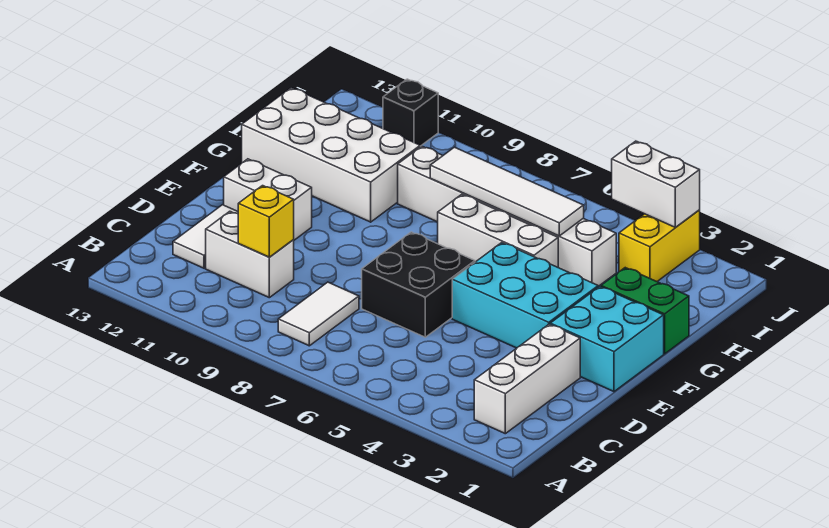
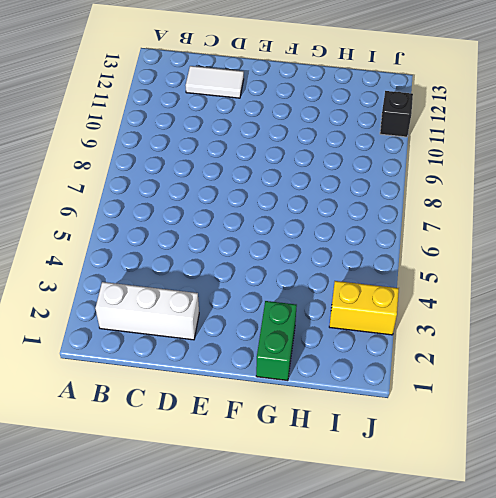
none -> white tile B8:C8 level 1
none -> white brick C10:C11 level 1
none -> black brick D6:E7 level 1

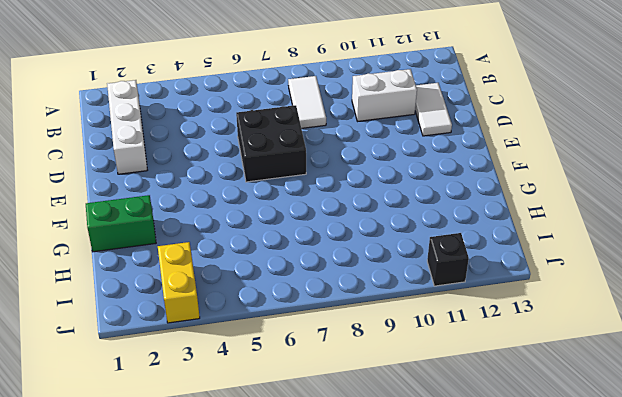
none -> cyan brick E1:F2 level 1
none -> cyan brick E3:F5 level 1
none -> white brick E11:E12 level 1

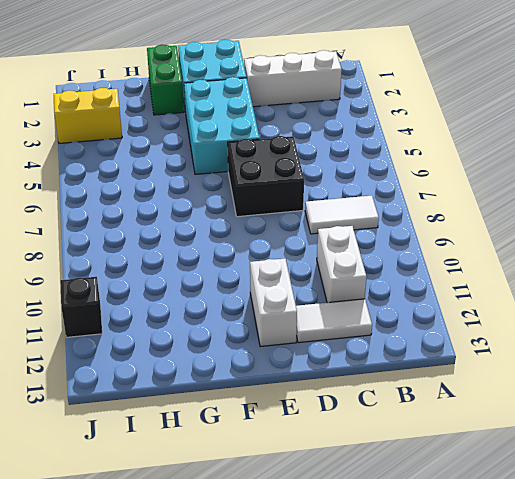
none -> white brick G5:G7 level 1
none -> white brick G10:H13 level 1
none -> white brick H4:H9 level 1

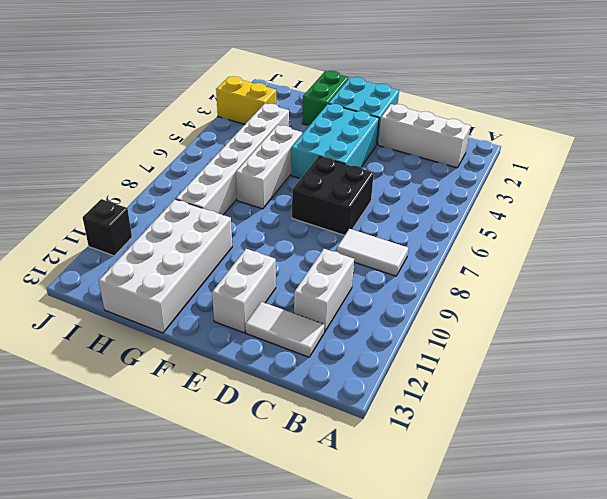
none -> yellow brick C10 level 2
none -> white tile H5:H8 level 2
none -> white brick J3:J4 level 2

